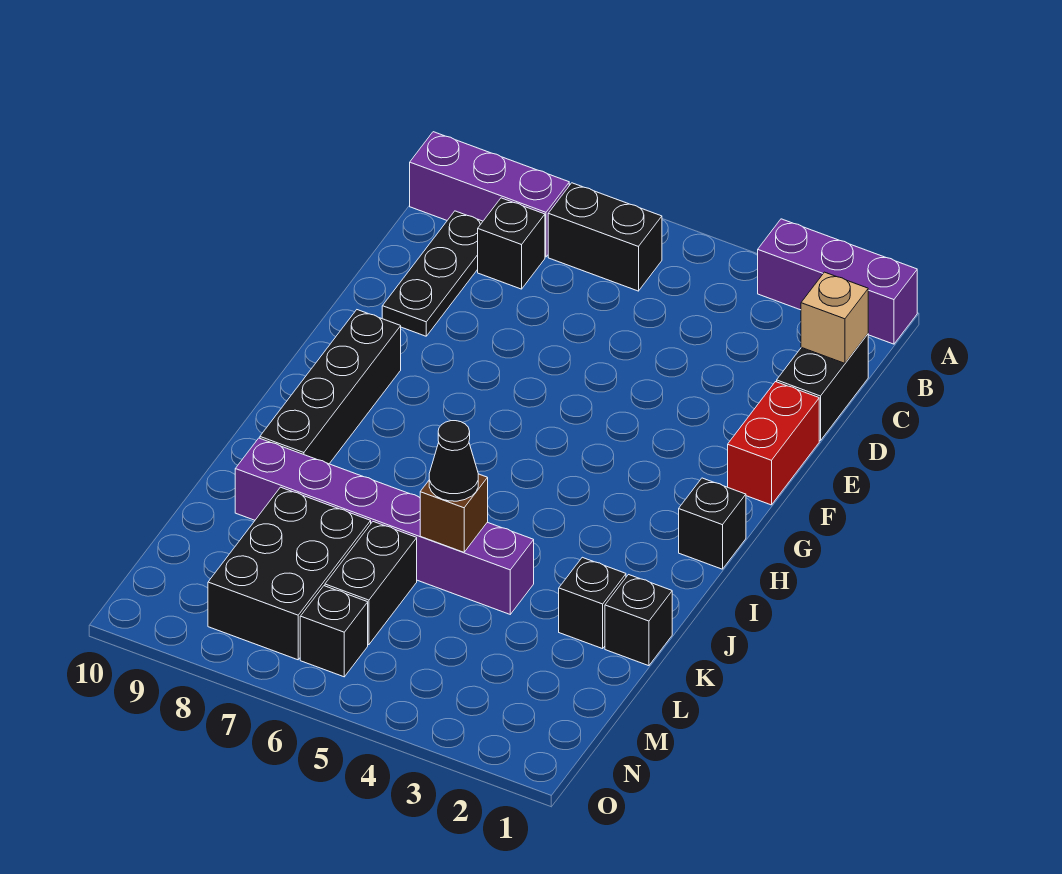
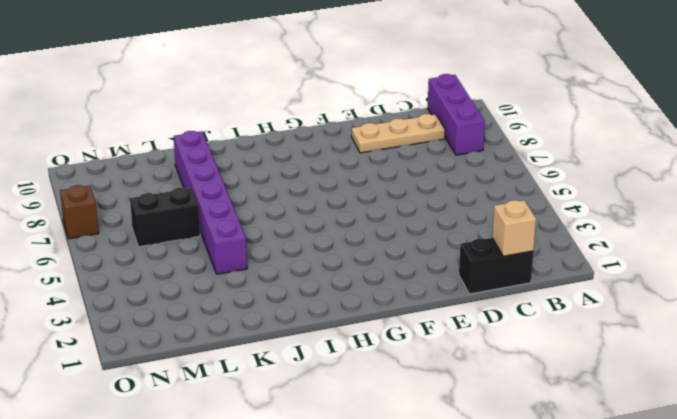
tan plate C9:E9 level 1 -> black plate C9:E9 level 1
brown brick O7 level 1 -> brown brick K5 level 2
none -> purple brick A1:A3 level 1
none -> black brick B6:B7 level 1
none -> black brick C8 level 1

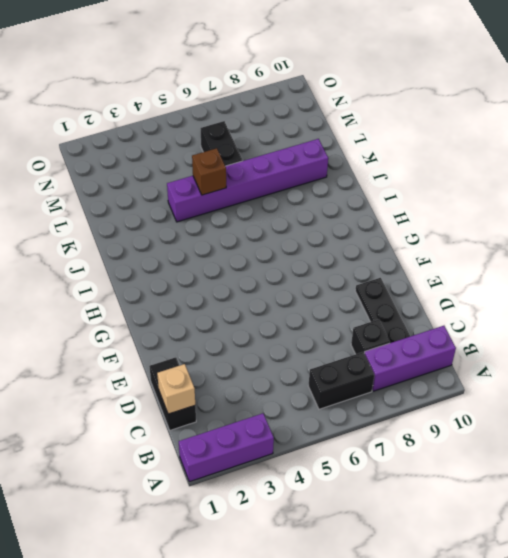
none -> red brick E1:F1 level 1
none -> black brick G9:J9 level 1
none -> black brick H1 level 1

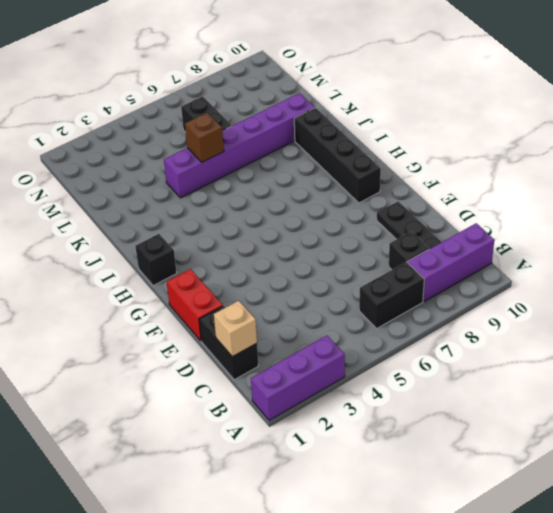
none -> black brick K1 level 1
none -> black brick K2 level 1
none -> black brick L7:N8 level 1

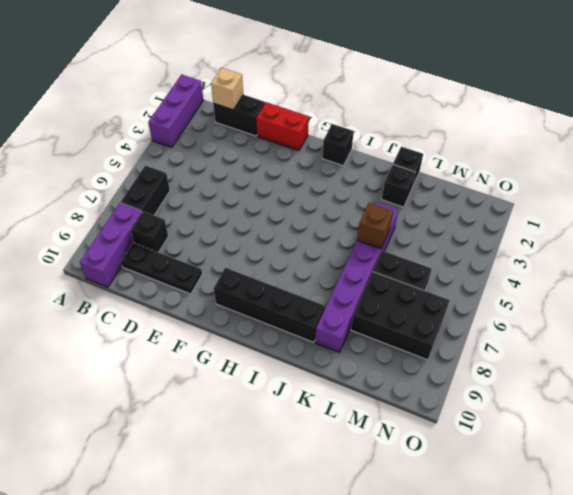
none -> black brick N6 level 1
none -> black cone K5 level 3

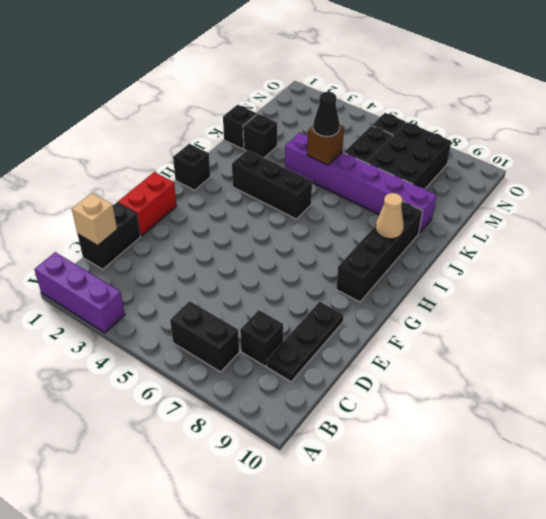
black brick I3:I5 level 1 -> none
tan cone I9 level 2 -> none
none -> purple brick B8:B10 level 1

